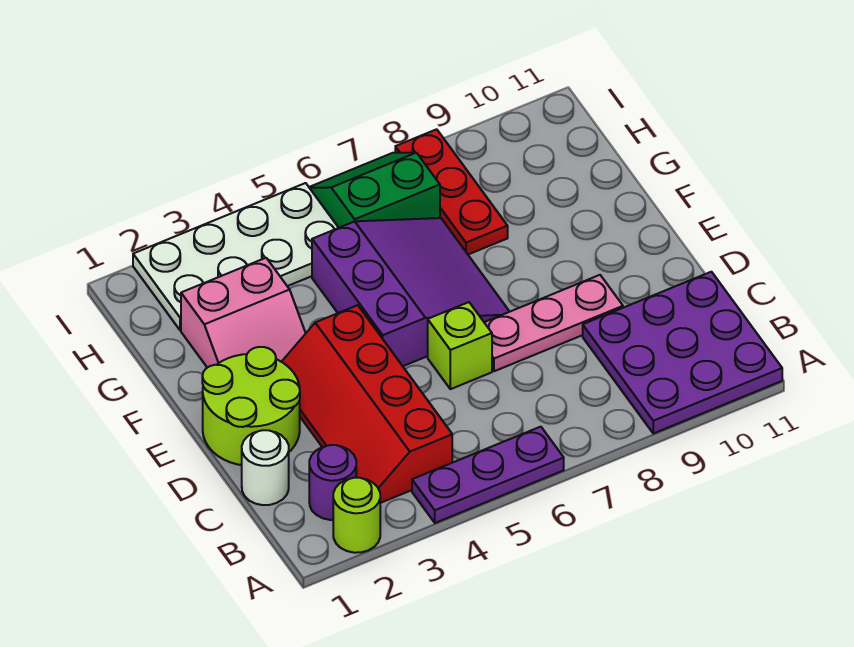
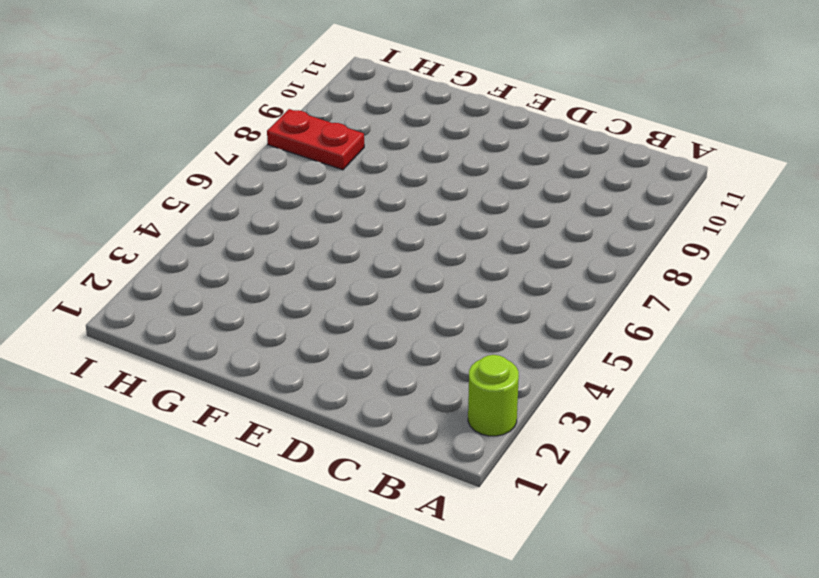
red plate H8:I8 level 1 -> red plate G8:I8 level 1
none -> purple plate A4:A6 level 1
none -> purple plate A9:C11 level 1
none -> purple round brick B2 level 1

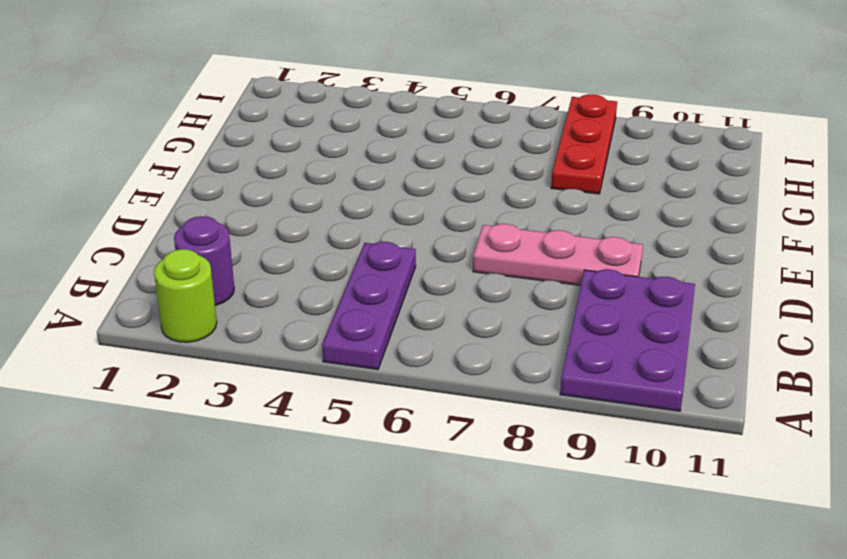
purple plate A5:C5 level 1 -> purple plate A4:A6 level 1
purple plate A9:C10 level 1 -> purple plate A9:C11 level 1
none -> red slope B3:E4 level 1 top 4
none -> white round brick C1 level 1
none -> lime round brick D1:E2 level 1

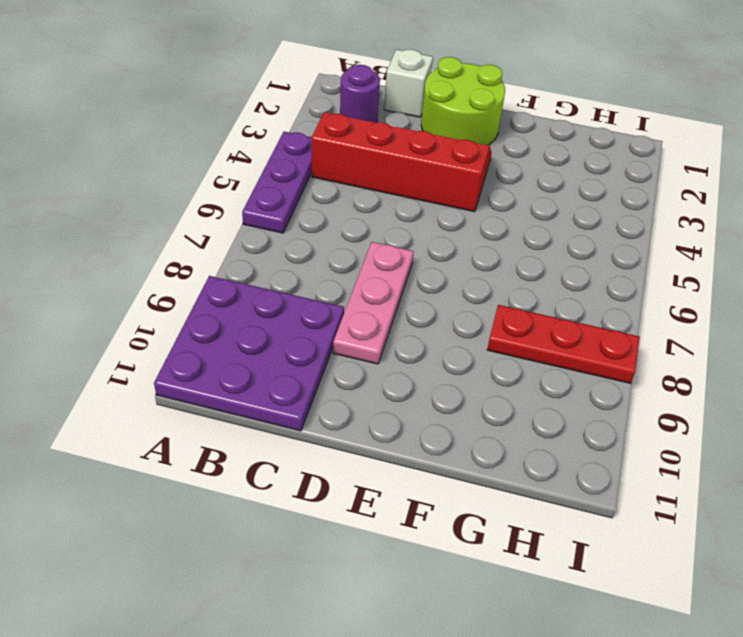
white brick C1 level 1 -> white round brick C1 level 1
none -> lime round brick A2 level 1
none -> lime brick D6 level 1
none -> purple slope E5:G7 level 1 top 5

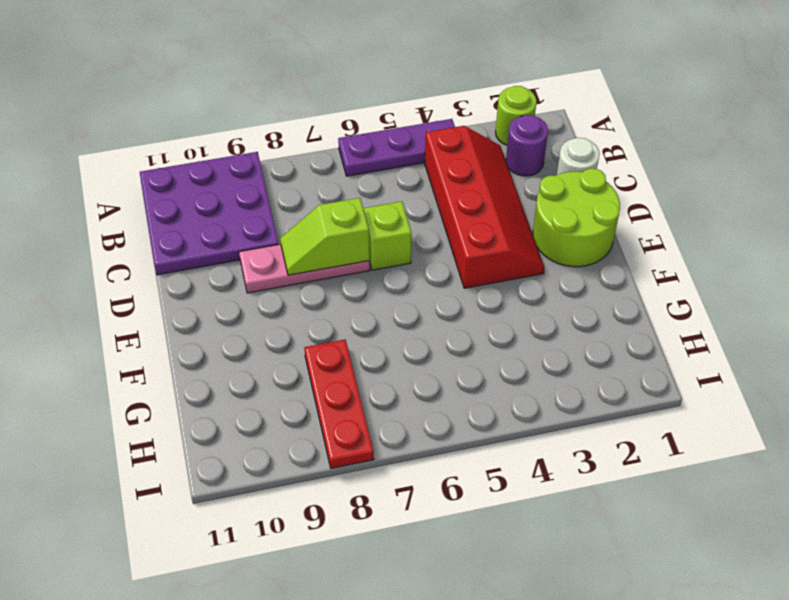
lime slope D7:D8 level 2 top 7 -> none
none -> purple slope E5:G7 level 1 top 5
none -> pink slope F2:G3 level 1 top G
none -> white plate H2:I5 level 1

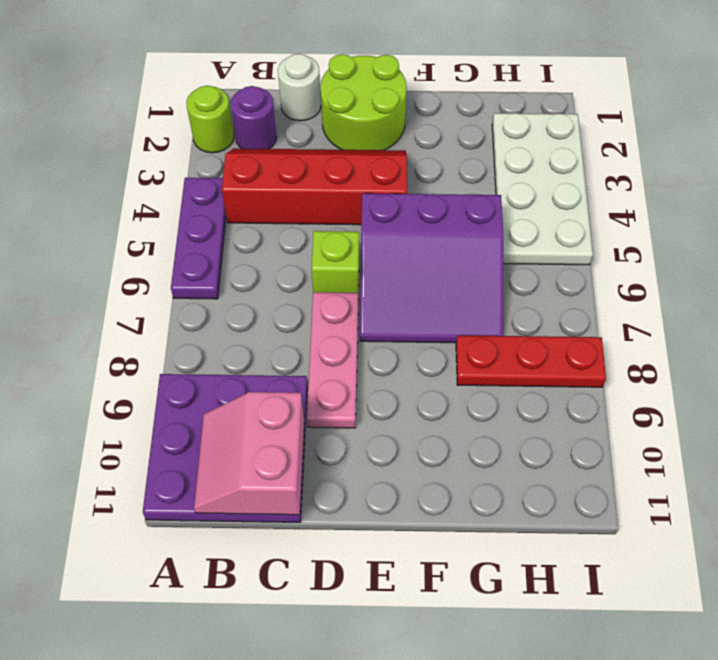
pink slope B10:C11 level 2 top C -> pink slope F2:G3 level 1 top G
none -> green slope H6:I7 level 1 top H

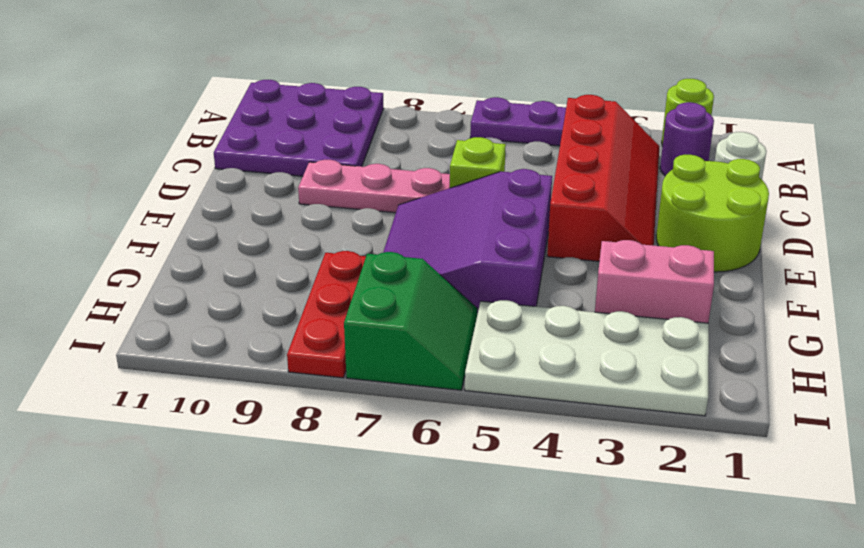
green slope H6:I7 level 1 top 7 -> green slope H6:I7 level 1 top H

